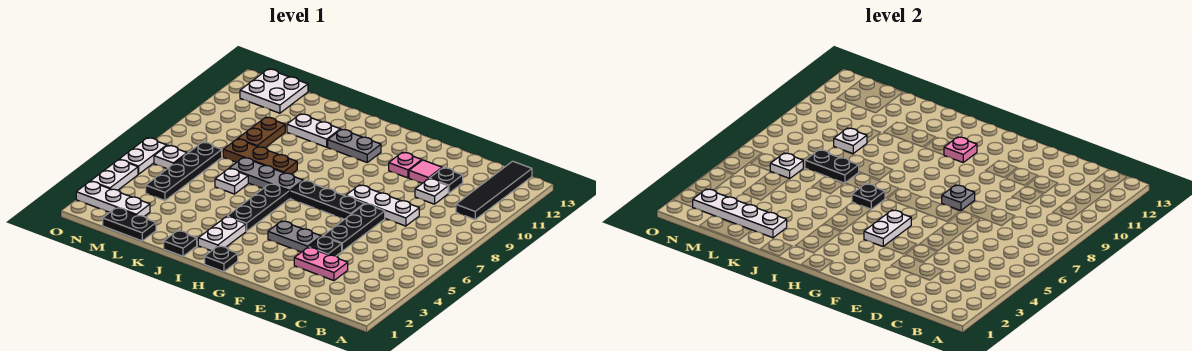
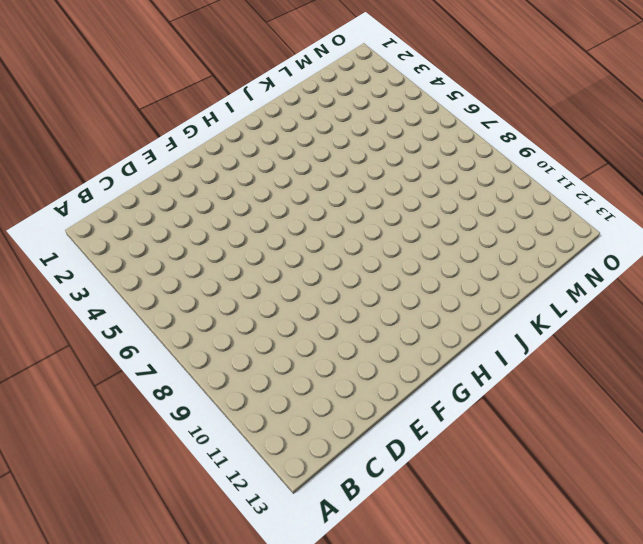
none -> black tile B10:B13 level 1
none -> pink plate D3:E3 level 1
none -> white plate D8:F8 level 1
none -> white plate D10 level 1

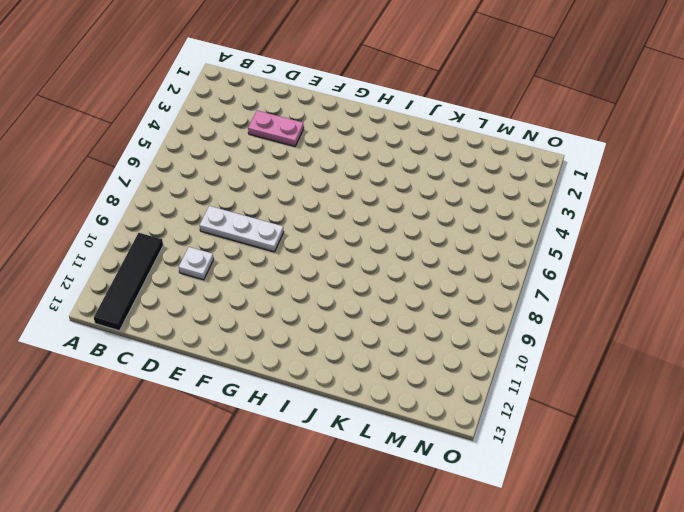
none -> black plate D11 level 1
none -> black plate E4 level 1
none -> black plate E5:E7 level 1
none -> pink tile E11 level 1

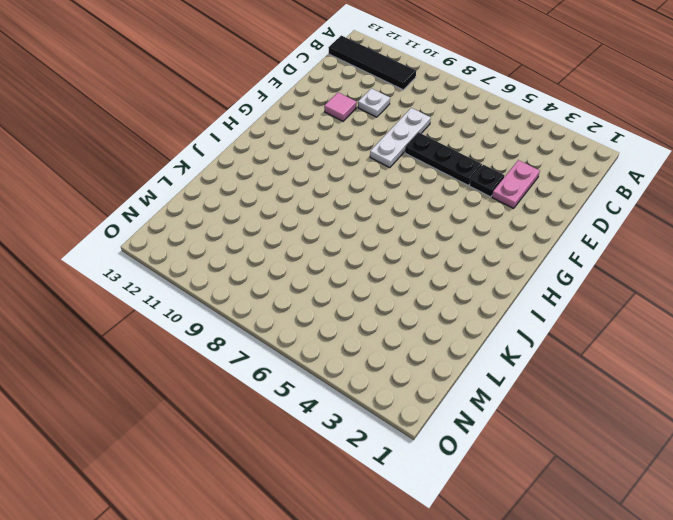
none -> black plate D11 level 1
none -> grey plate F4:G4 level 1
none -> black plate F7:H7 level 1
none -> pink plate F11 level 1

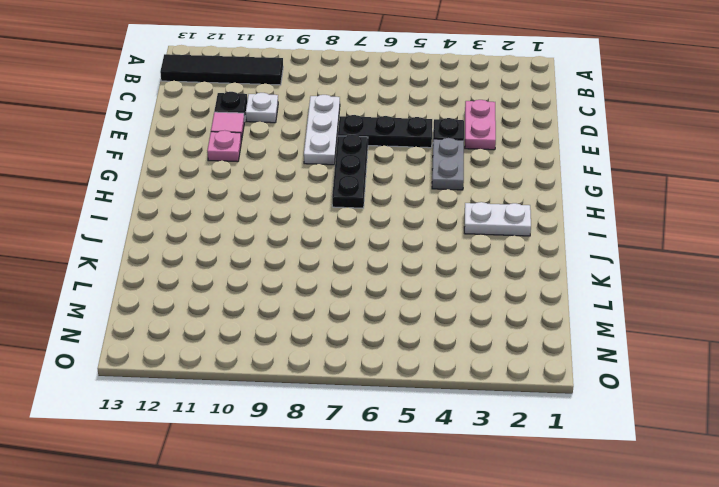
none -> black plate H1 level 1
none -> grey plate H11:I11 level 1
none -> black plate I4:I6 level 1
none -> grey plate I7:K7 level 1

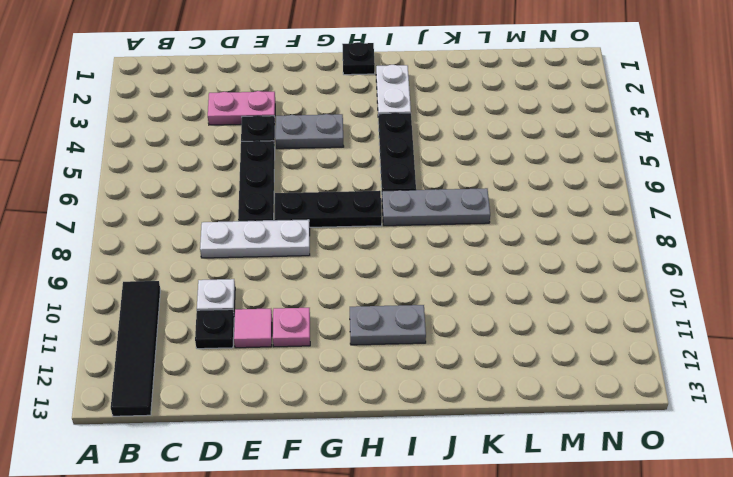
none -> black plate J1 level 1
none -> brown plate J8:L8 level 1
none -> white plate J11:K11 level 1
none -> white plate K6 level 1

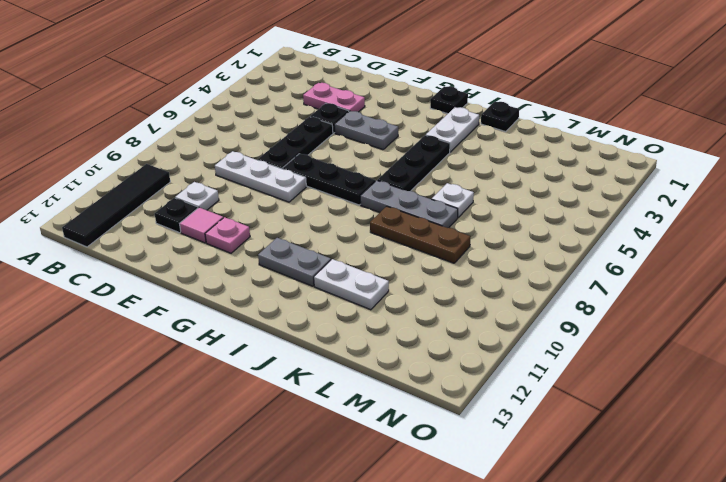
none -> black plate L1:M1 level 1
none -> brown plate L9:L10 level 1
none -> white plate M2:O2 level 1
none -> black plate M4:M7 level 1

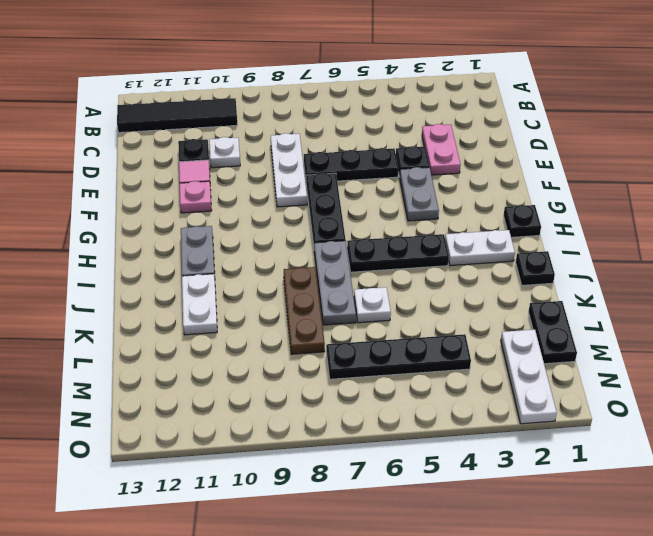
none -> brown plate L9:L10 level 1
none -> white plate M12:N13 level 1
none -> white plate N6 level 1
none -> white plate O3:O4 level 1

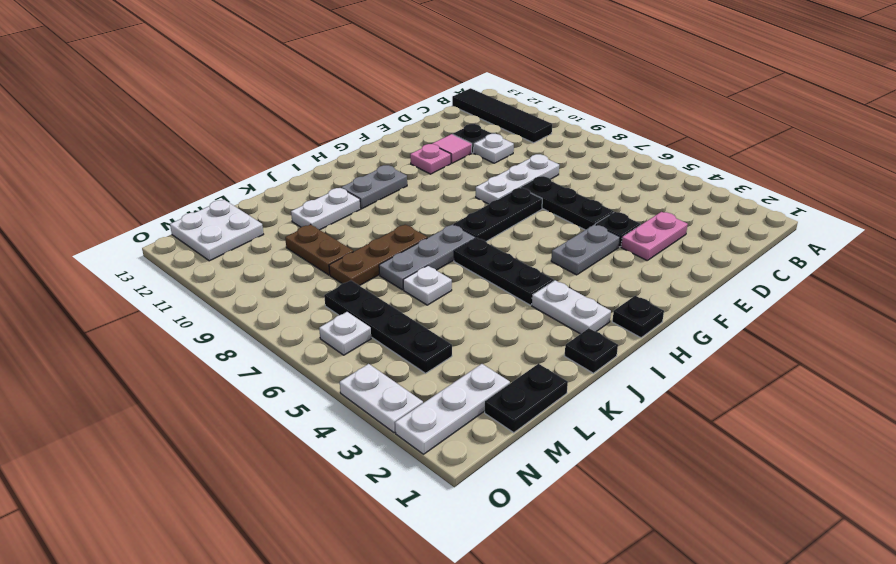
none -> white plate O5:O6 level 1
none -> grey plate F8 level 2
none -> white plate G4:G5 level 2
none -> pink plate H11 level 2

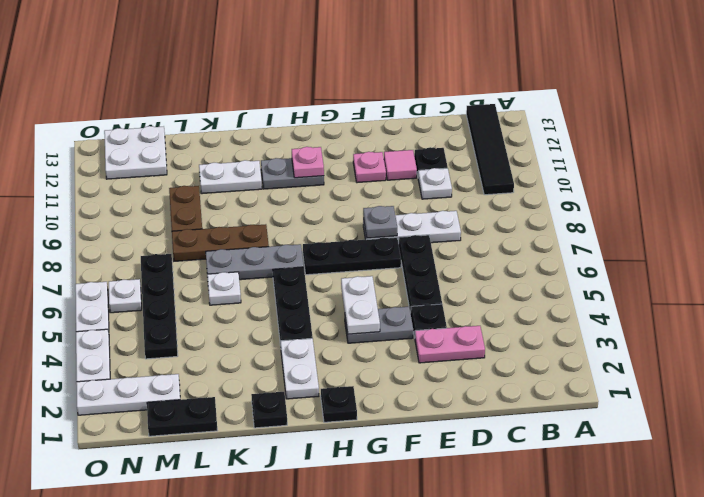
none -> black plate I6 level 2
none -> white plate K2:N2 level 2
none -> black plate K7:L7 level 2
none -> white plate L9 level 2

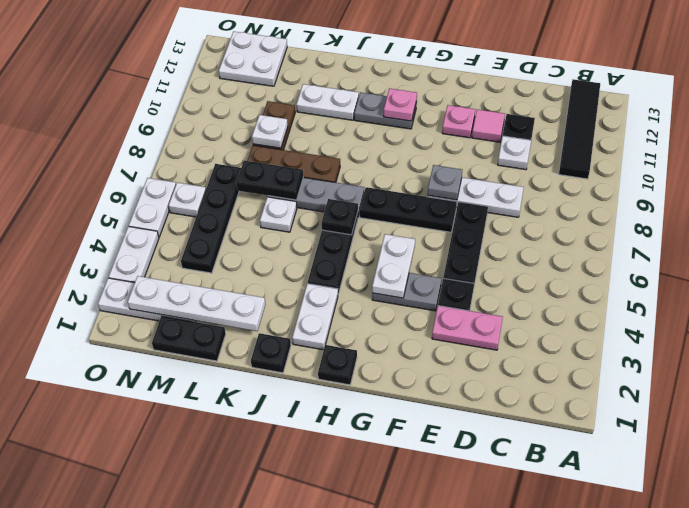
none -> white plate M6 level 2

